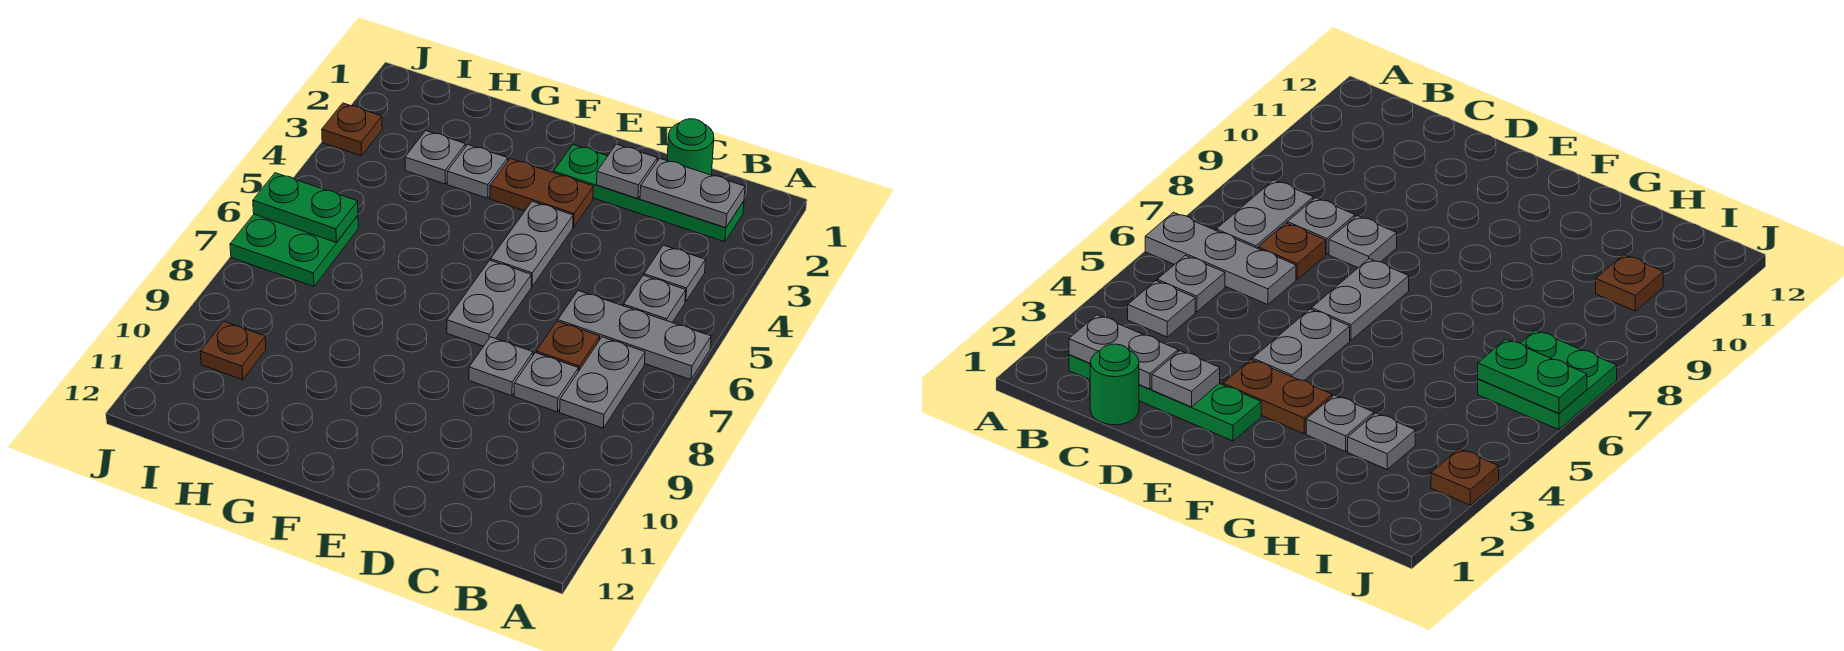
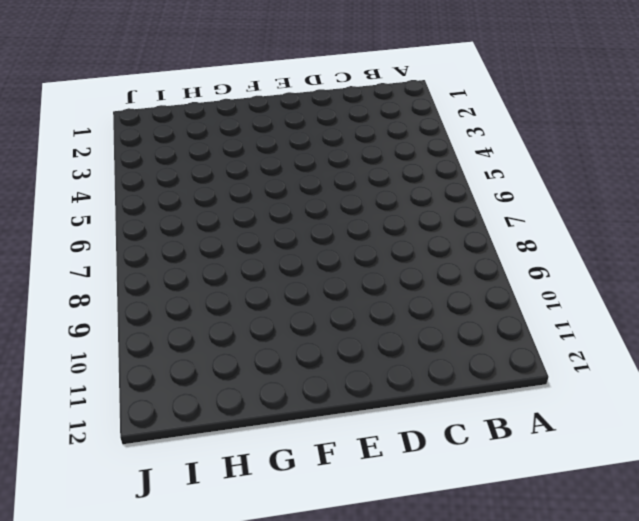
none -> grey plate A6:C6 level 1
none -> green plate B2:E2 level 1
none -> grey plate B4 level 1

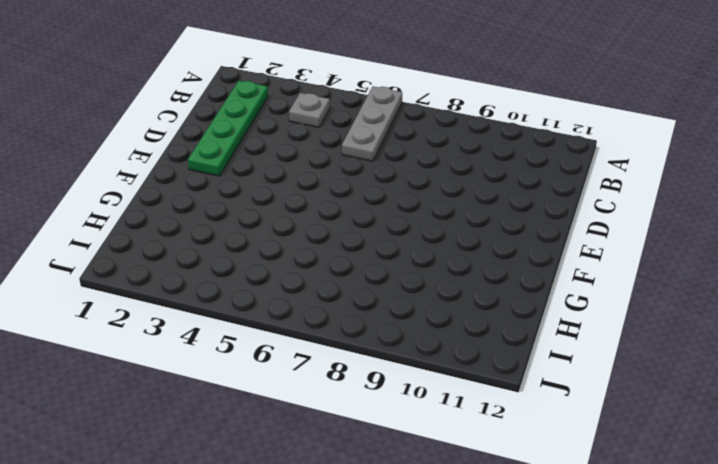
none -> grey plate B5 level 1
none -> grey plate B7:B8 level 1
none -> green round brick C1 level 1

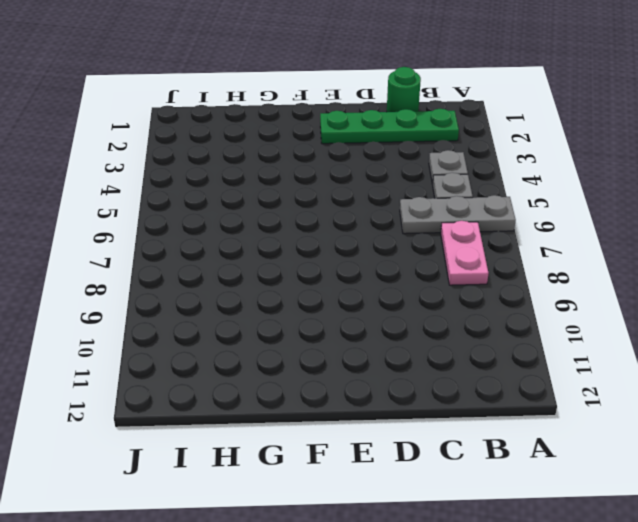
pink plate B7:B8 level 1 -> grey plate B7:B8 level 1
none -> brown plate C7 level 1
none -> grey plate C8 level 1
none -> grey plate D8 level 1

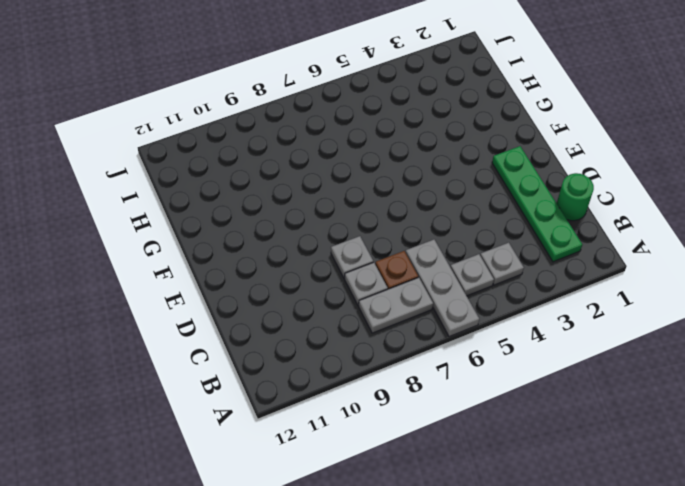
none -> brown plate E3:F3 level 1
none -> grey plate E4:E5 level 1
none -> grey plate E6:E7 level 1

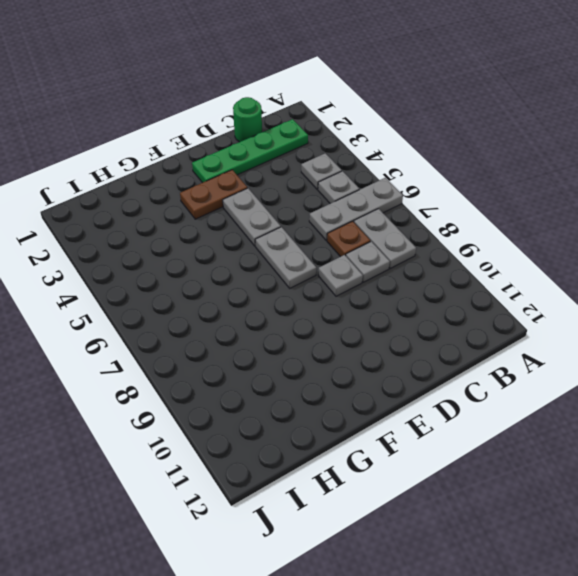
none -> grey plate G3 level 1
none -> grey plate H3 level 1
none -> green plate I6:J7 level 1

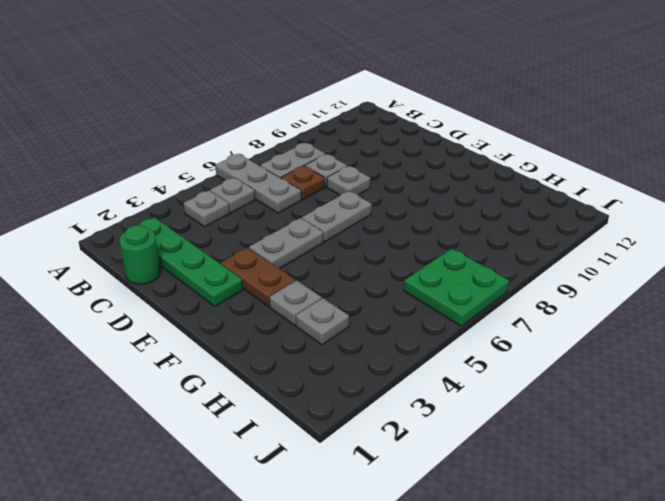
none -> brown plate I10 level 1
none -> brown plate J3 level 1
none -> grey plate B2:C2 level 2

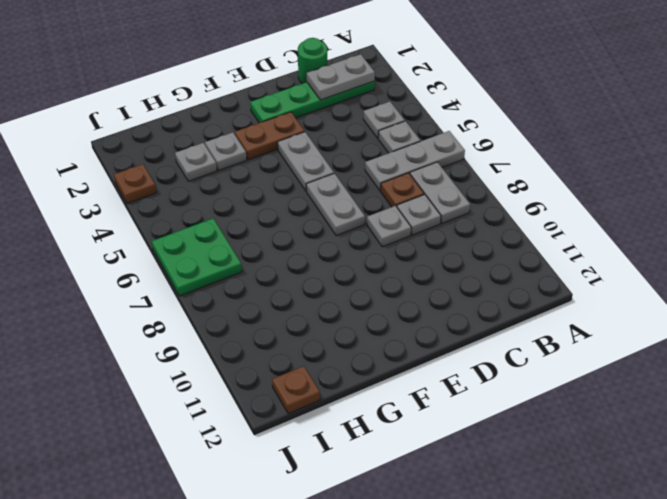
brown plate I12 level 1 -> brown plate I10 level 1
none -> grey plate D2 level 2
none -> green plate I6:J6 level 2

